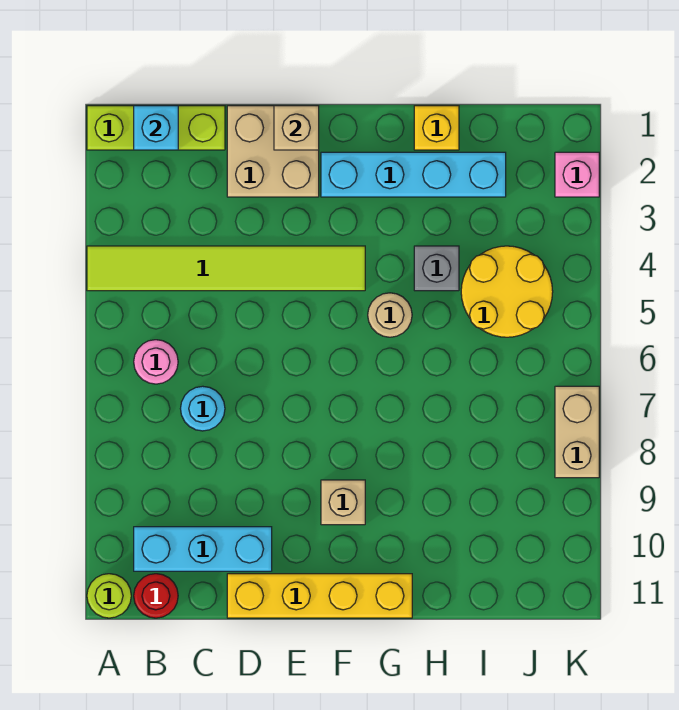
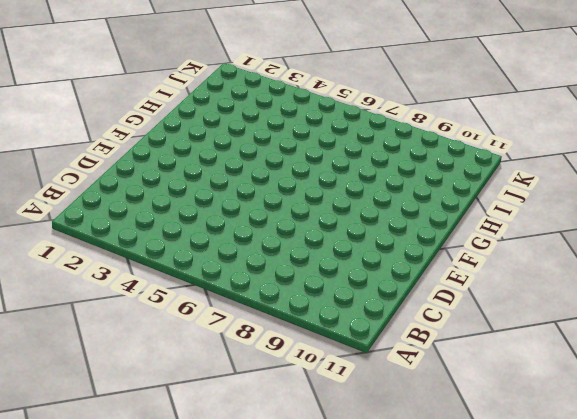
none -> lime brick A1:C1 level 1
none -> lime tile A4:F4 level 1
none -> lime round brick A11 level 1

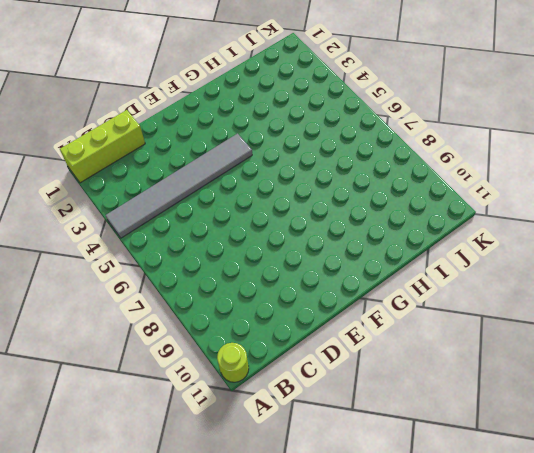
grey tile A4:F4 level 1 -> lime tile A4:F4 level 1
none -> pink round brick B6 level 1
none -> cyan brick B10:D10 level 1
none -> red round brick B11 level 1

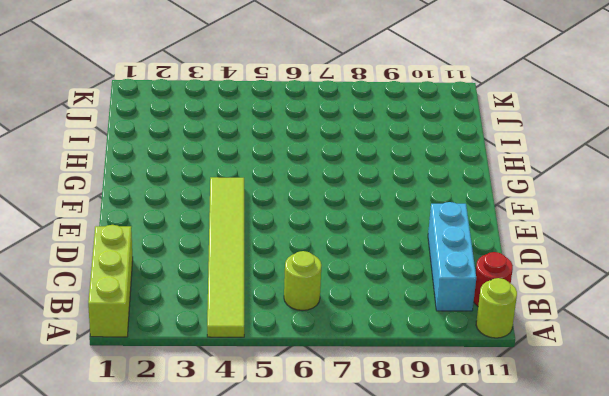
lime round brick B6 level 1 -> pink round brick B6 level 1
none -> cyan round brick C7 level 1
none -> tan brick D1:E2 level 1
none -> yellow brick D11:G11 level 1

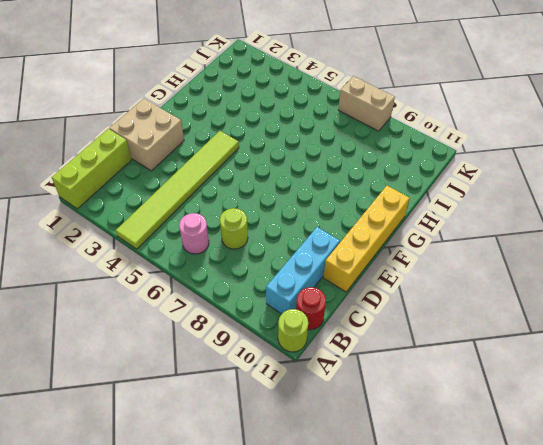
lime round brick C7 level 1 -> cyan round brick C7 level 1
none -> cyan brick F2:I2 level 1
none -> tan brick F9 level 1
none -> tan round brick G5 level 1

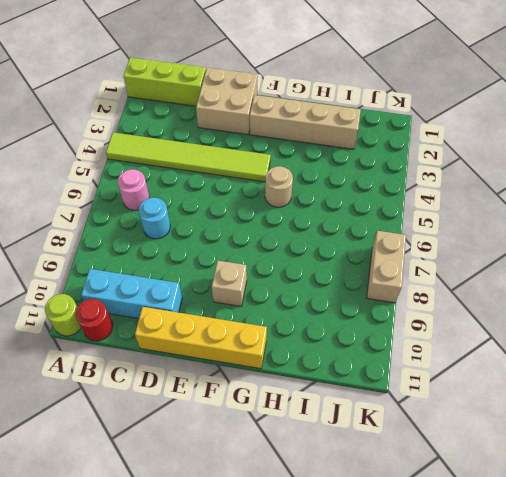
tan brick F2:I2 level 1 -> cyan brick F2:I2 level 1
none -> yellow brick H1 level 1
none -> grey brick H4 level 1
none -> yellow round brick I4:J5 level 1

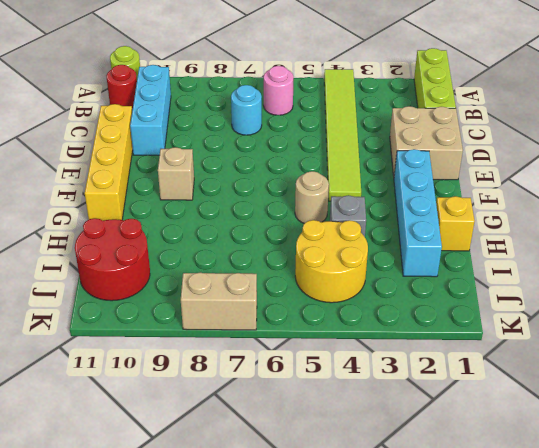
red round brick I10:J11 level 1 -> none
none -> pink brick K2 level 1
none -> cyan brick B1 level 2
none -> tan brick E1 level 2

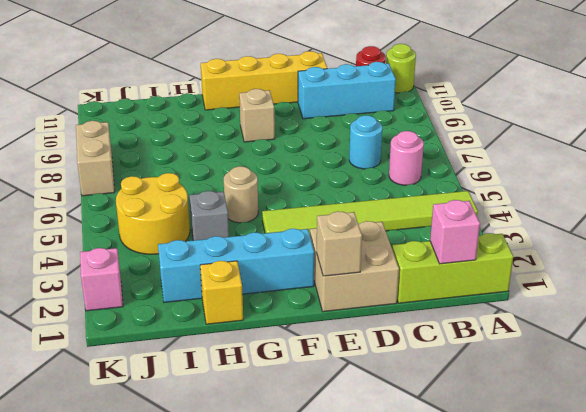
pink brick B1 level 2 -> cyan brick B1 level 2

